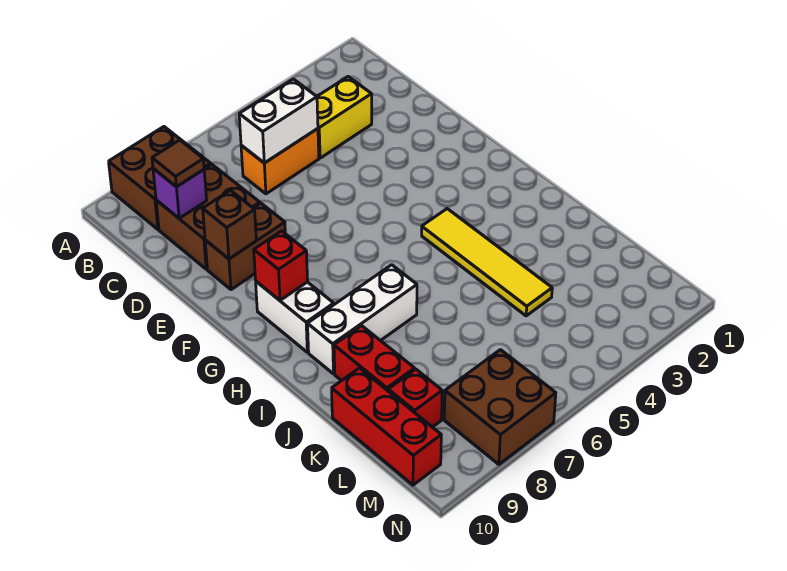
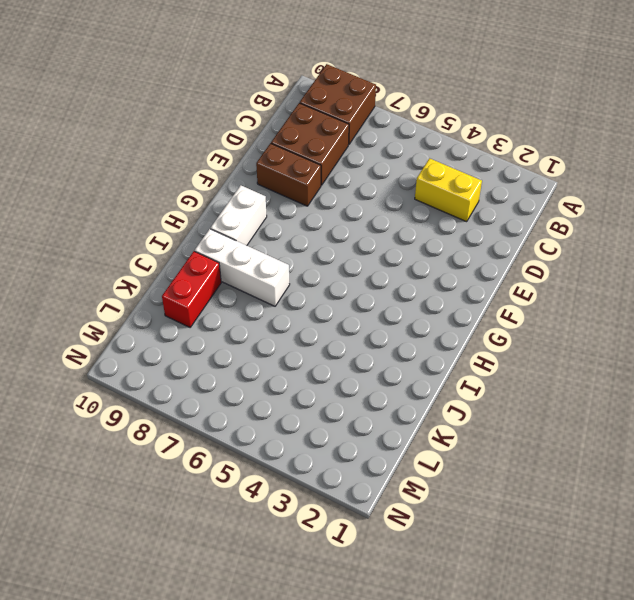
none -> orange brick C5:C6 level 1
none -> yellow tile H4:K4 level 1
none -> red brick K10:M10 level 1

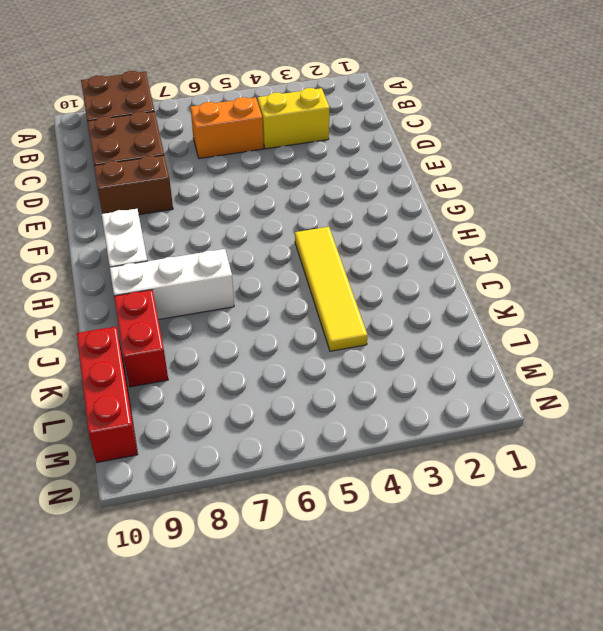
none -> red brick L9 level 1
none -> brown brick M7:N8 level 1
none -> white brick C5:C6 level 2

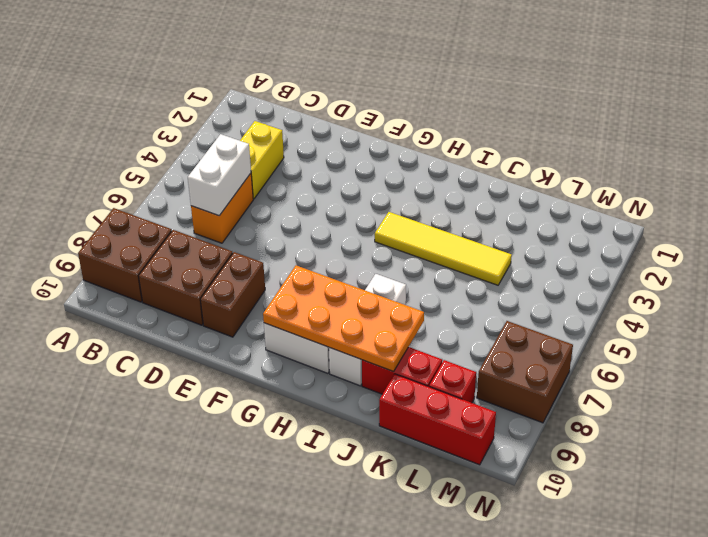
orange plate G8:J9 level 2 -> red brick G9 level 2
none -> purple brick C9 level 2
none -> brown brick E9 level 2
none -> brown tile C9 level 3

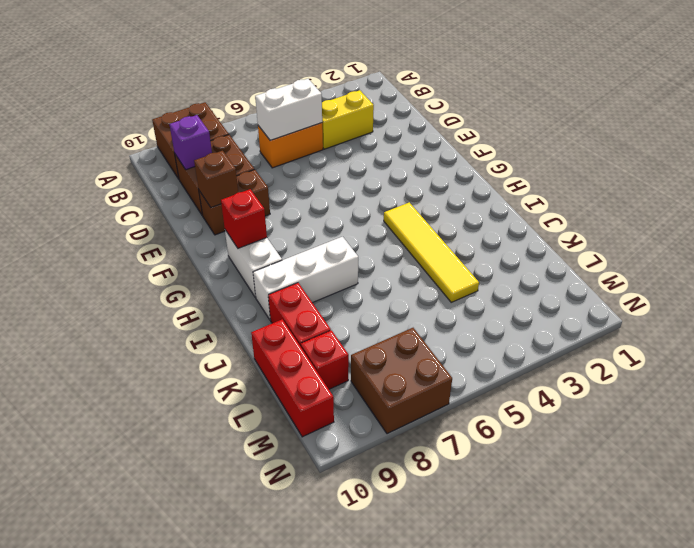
none -> brown tile C9 level 3

